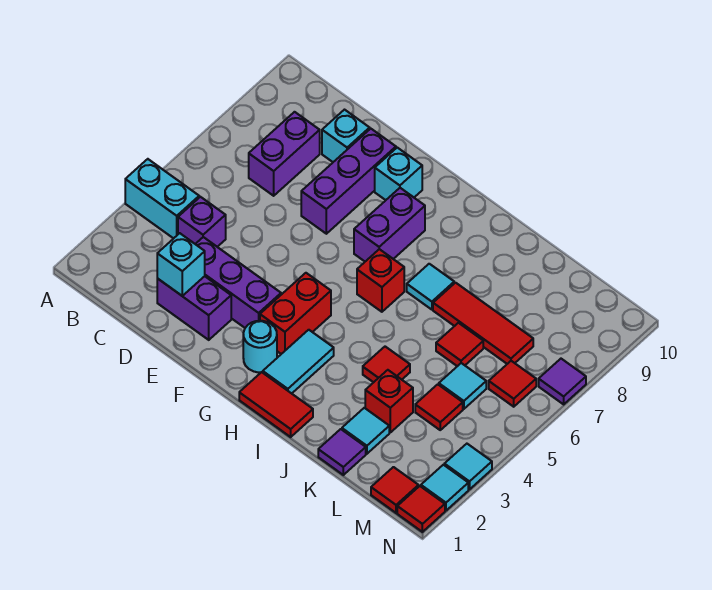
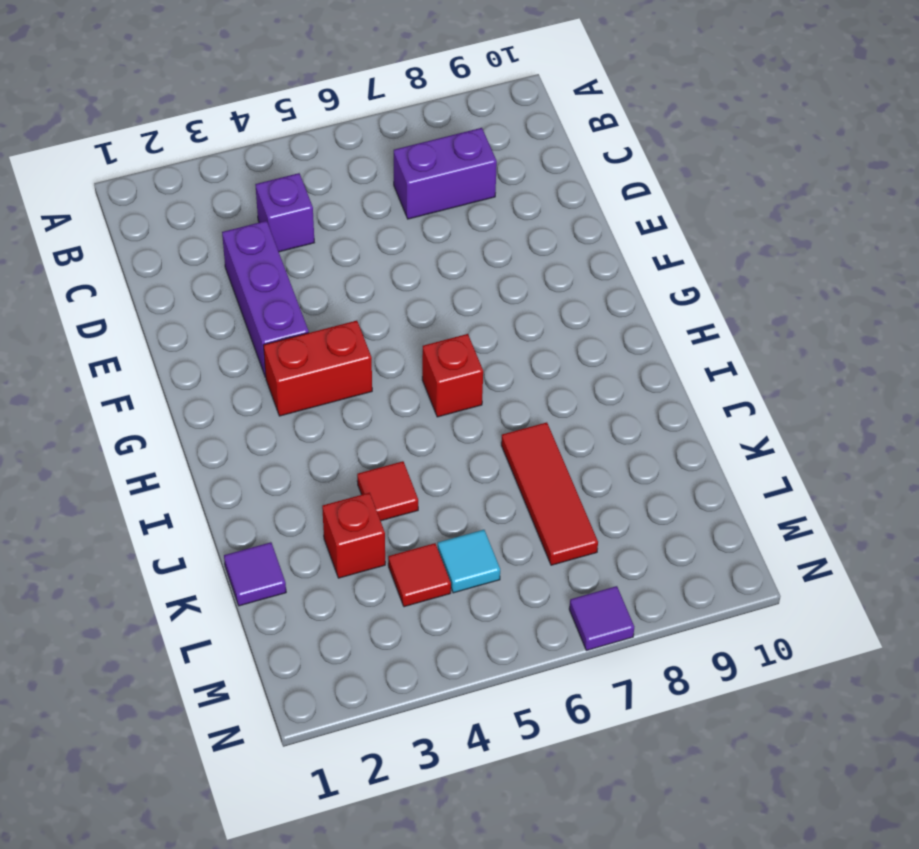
none -> cyan brick A4:B4 level 1
none -> purple brick D2:E2 level 1
none -> cyan brick D9 level 1
none -> purple brick E7:E9 level 1

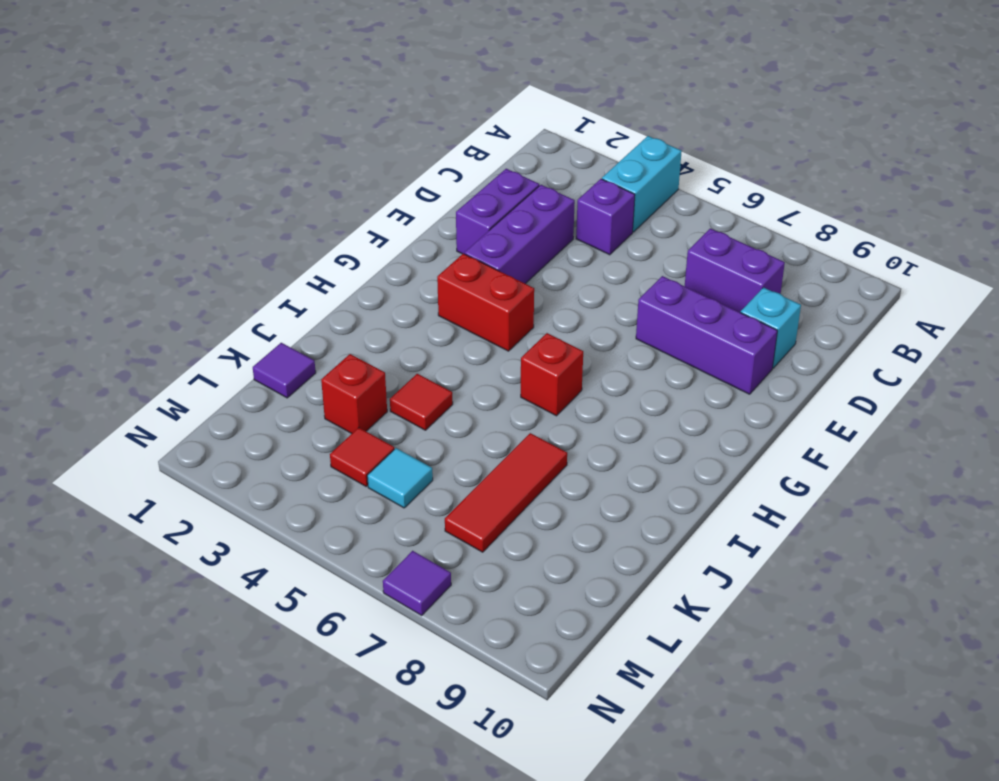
none -> cyan brick F9 level 1
none -> cyan round brick G2 level 1
none -> purple brick G7:G8 level 1
none -> red tile H1:I1 level 1

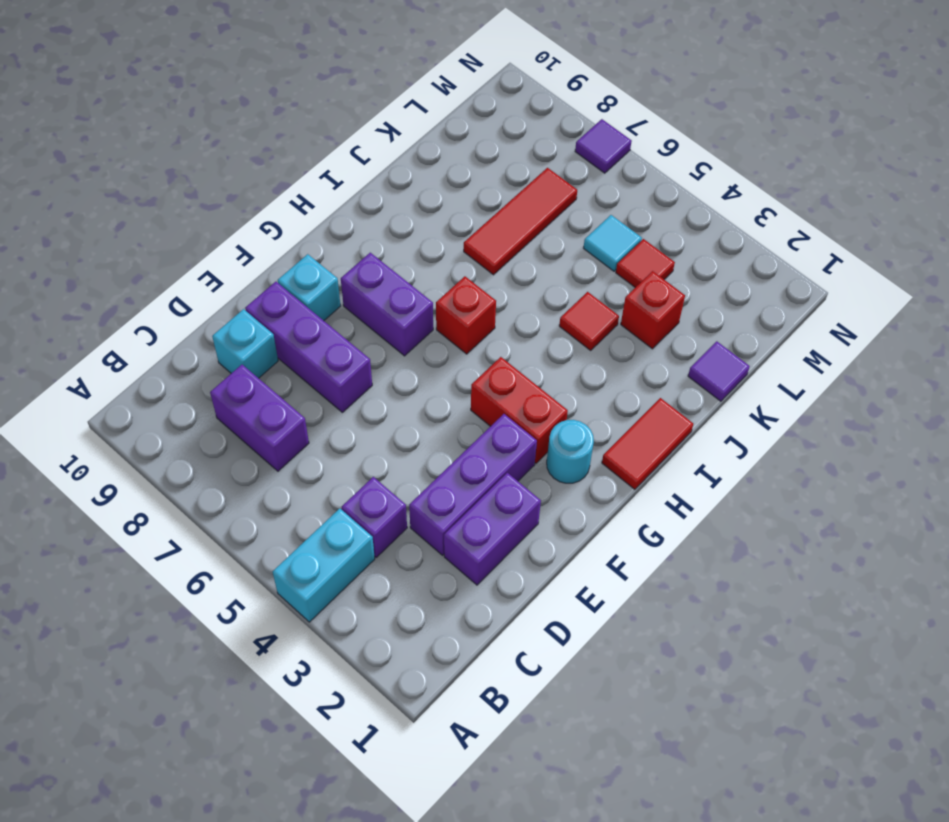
none -> cyan tile H2:H3 level 1
none -> cyan tile I7 level 1
none -> cyan tile K2 level 1
none -> red tile K6 level 1

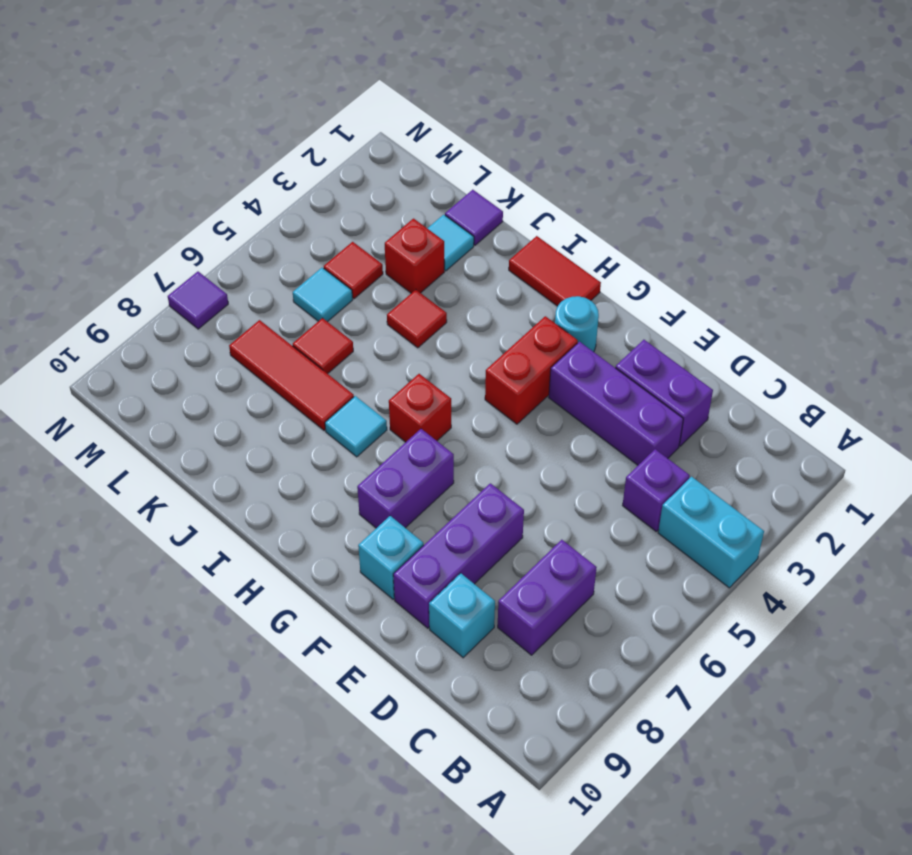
none -> cyan tile H2:H3 level 1
none -> red tile M1 level 1
none -> red tile M6 level 1
none -> red tile N1 level 1

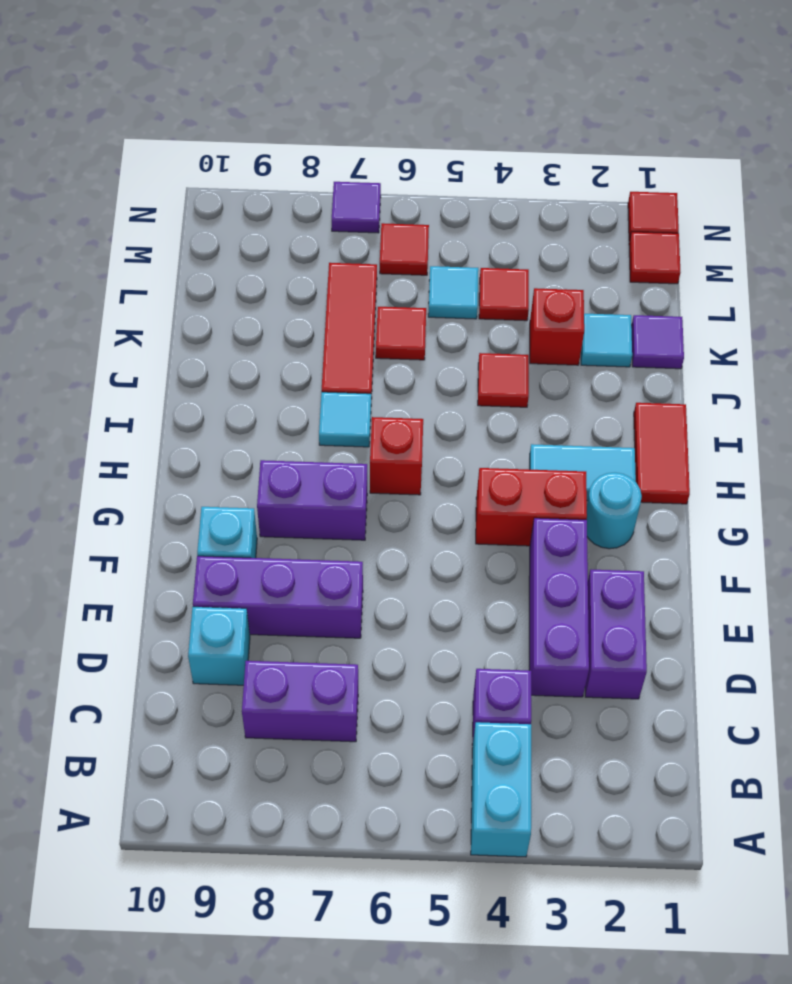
none -> cyan tile N2 level 1
none -> cyan tile N3 level 1
none -> cyan brick D2 level 2

